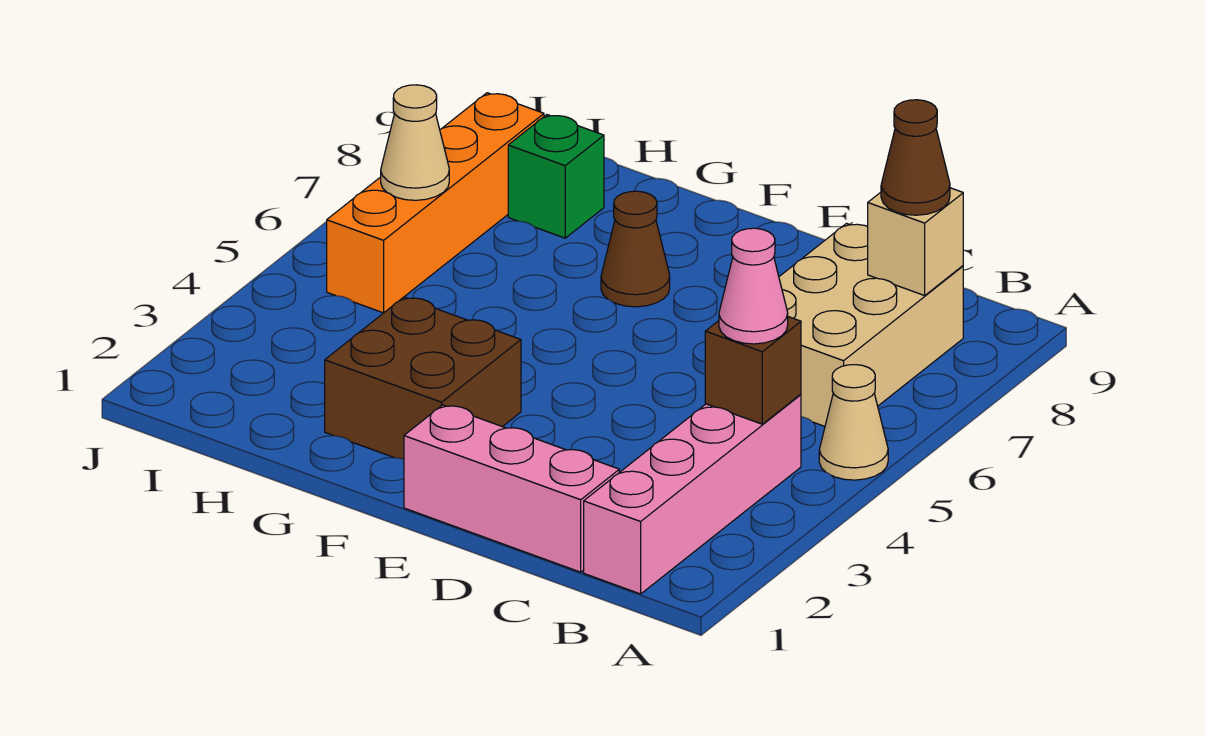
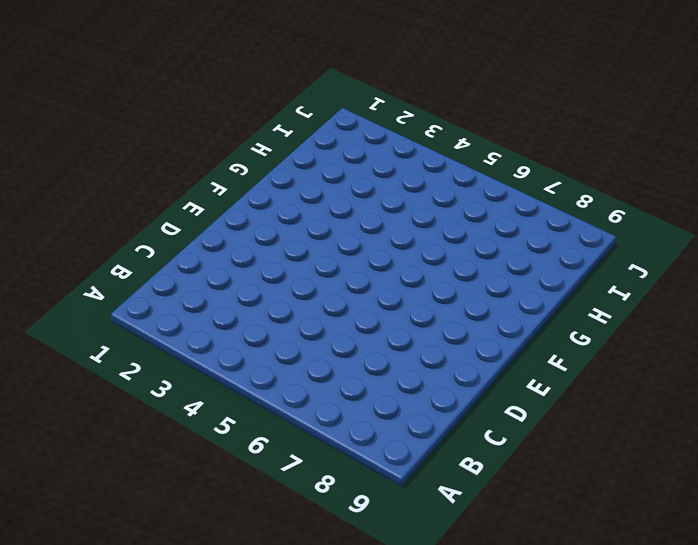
none -> tan cone A5 level 1
none -> pink brick B1:B4 level 1
none -> tan brick B6:C8 level 1

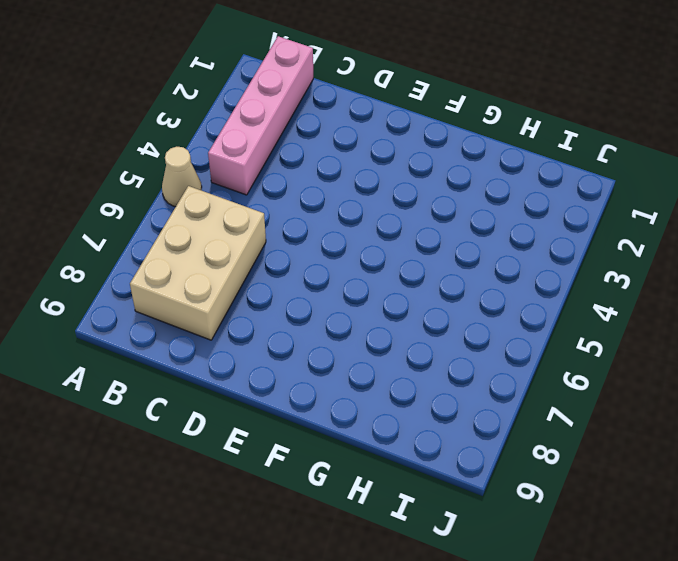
none -> pink brick C1:E1 level 1
none -> brown brick F2:G3 level 1
none -> brown cone F7 level 1

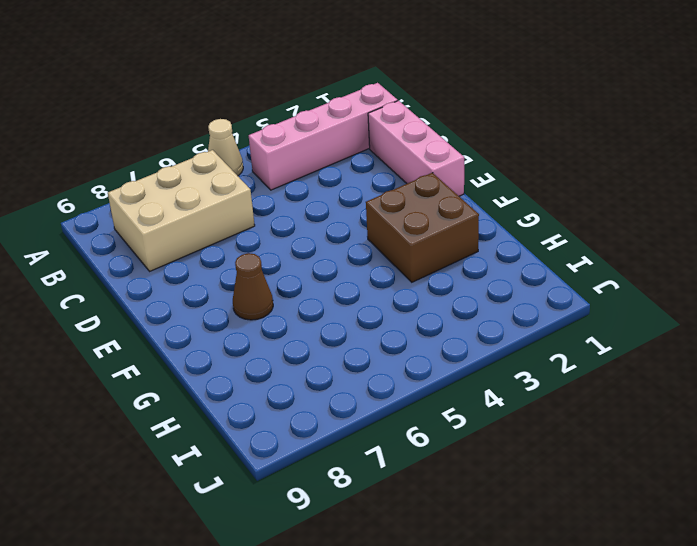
none -> green brick H8 level 1
none -> orange brick I5:I8 level 1
none -> brown brick B4 level 2

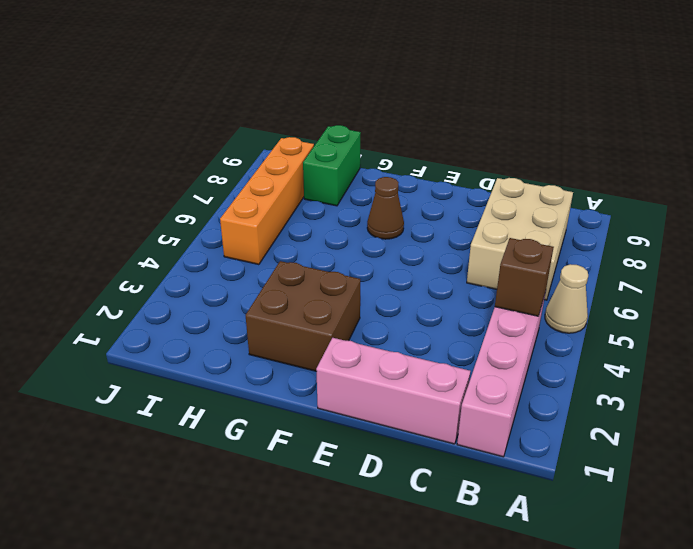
green brick H8:H9 level 1 -> green brick H8 level 1
none -> tan brick B8 level 2
none -> tan cone I6 level 2
none -> pink cone B4 level 3

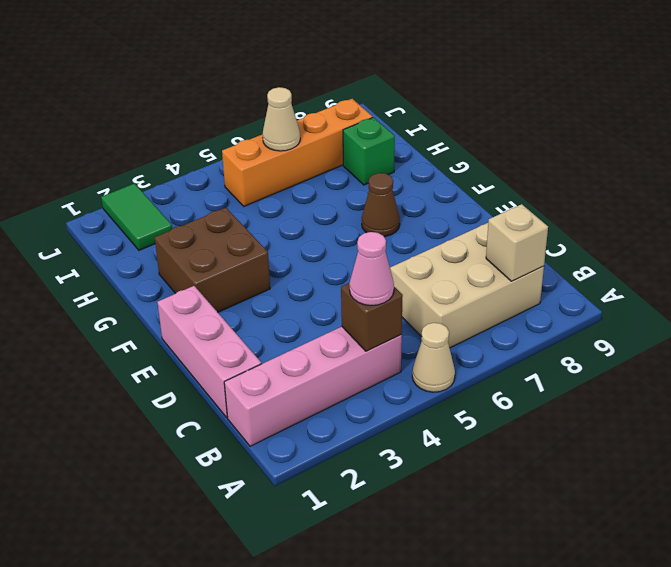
green tile I2:J2 level 1 -> none
none -> brown cone B8 level 3

